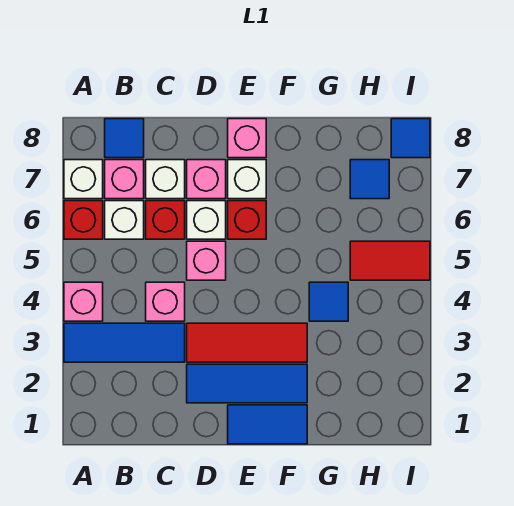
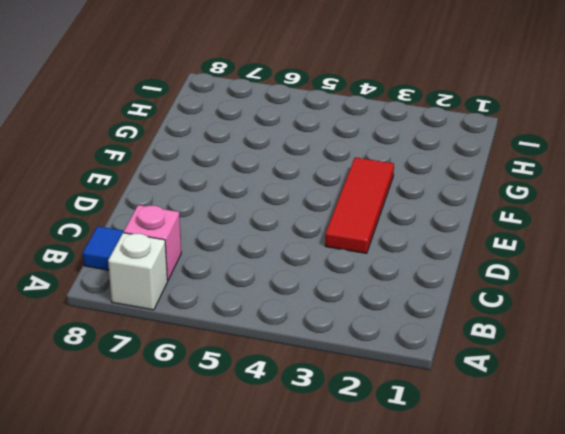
none -> blue tile A3:C3 level 1
none -> pink brick A4 level 1
none -> red brick A6 level 1

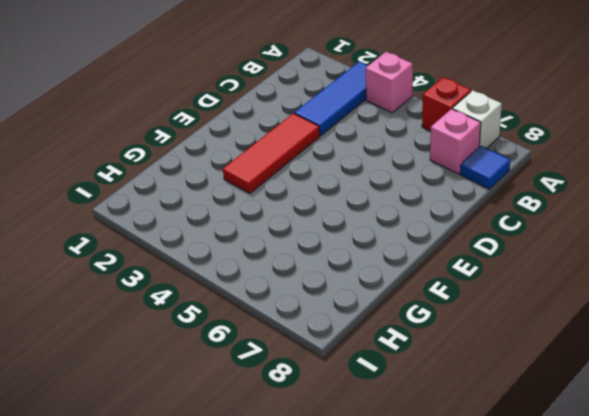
none -> white brick B6 level 1
none -> pink brick C4 level 1
none -> red brick C6 level 1

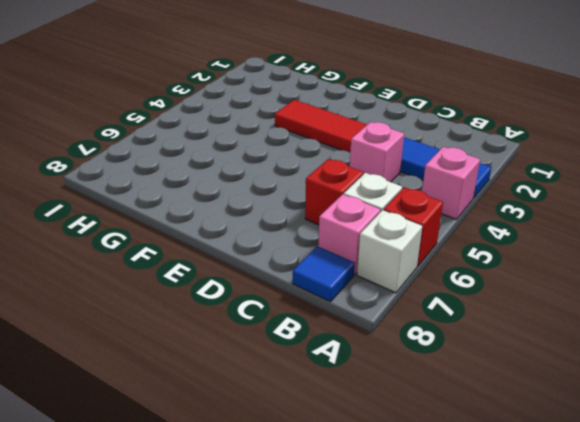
none -> white brick C7 level 1
none -> blue tile D2:F2 level 1
none -> pink brick D5 level 1

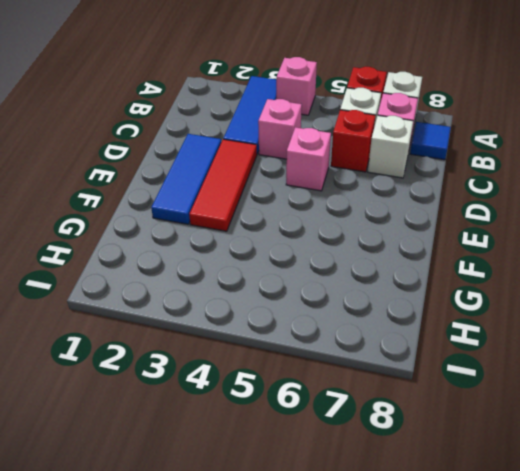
none -> white brick D6 level 1
none -> pink brick D7 level 1
none -> blue tile E1:F1 level 1

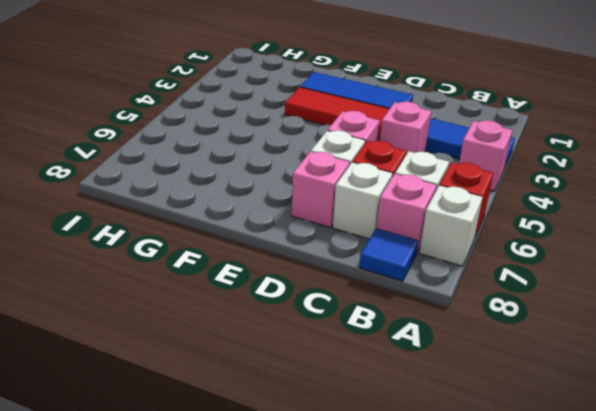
none -> blue tile E1:F1 level 1
none -> red brick E6 level 1
none -> white brick E7 level 1

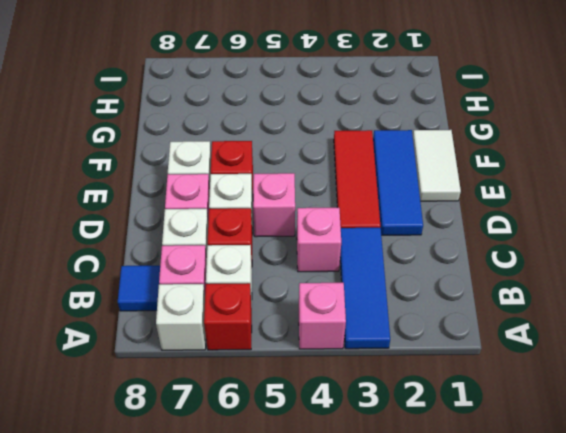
white tile E1:F1 level 1 -> blue tile E1:F1 level 1
none -> pink brick E8 level 1
none -> blue tile G4 level 1
none -> red tile H5:I5 level 1

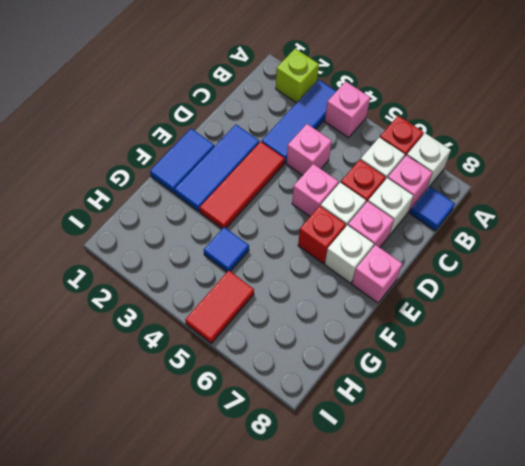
lime brick A2 level 1 -> none
none -> blue tile H7 level 1
none -> blue tile I8 level 1

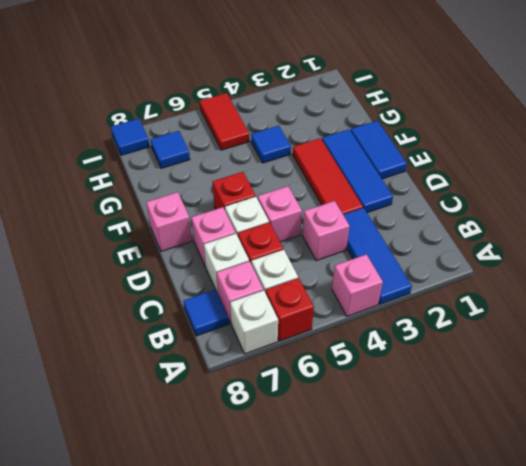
none -> white brick E7 level 1

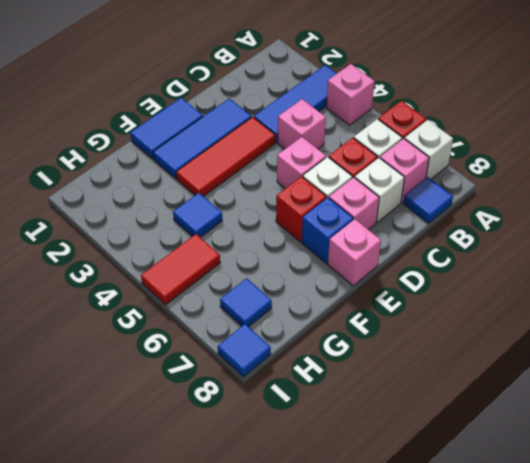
blue brick E7 level 1 -> white brick E7 level 1

